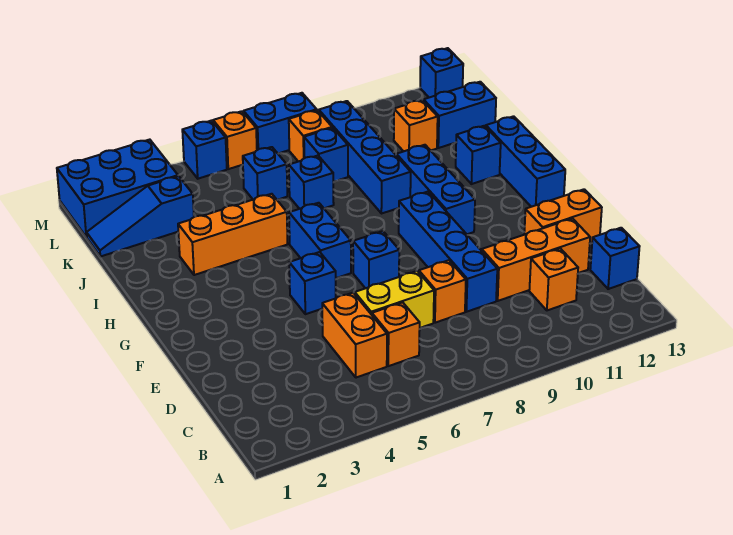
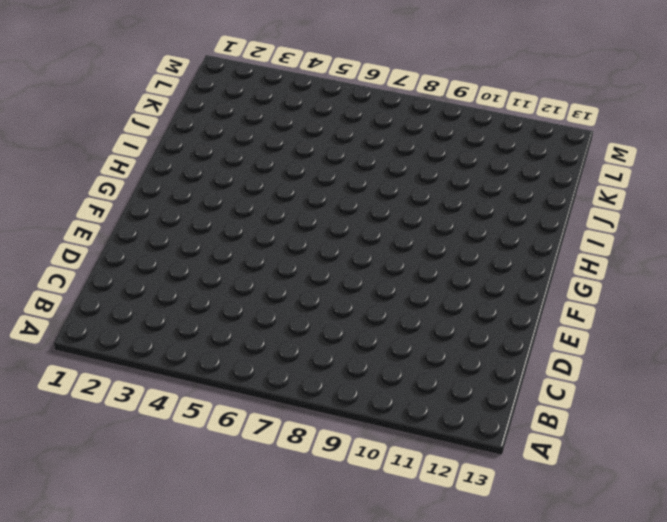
none -> orange brick C5:D5 level 1
none -> orange brick C6 level 1
none -> orange brick C11 level 1

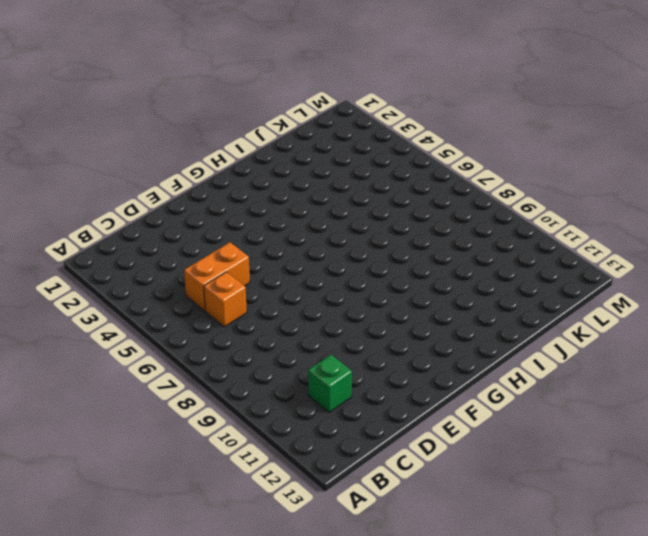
green brick C11 level 1 -> orange brick C11 level 1
none -> blue brick C13 level 1
none -> yellow brick D6:D7 level 1
none -> orange brick D8 level 1

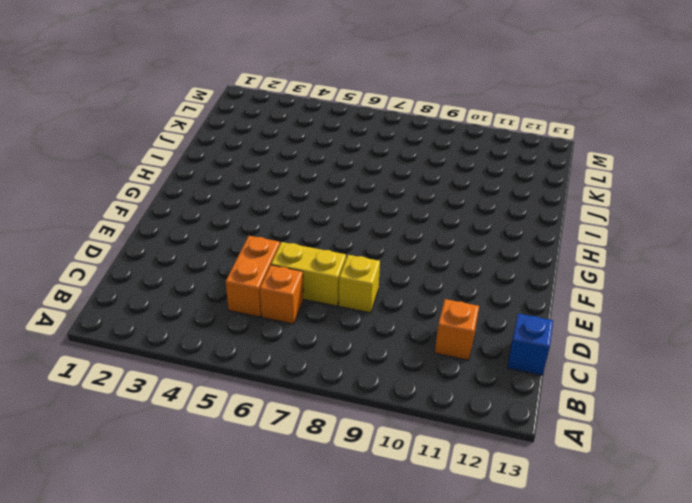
yellow brick D8 level 1 -> orange brick D8 level 1
none -> blue brick D9:G9 level 1
none -> orange brick D10:D12 level 1
none -> orange brick E12:E13 level 1

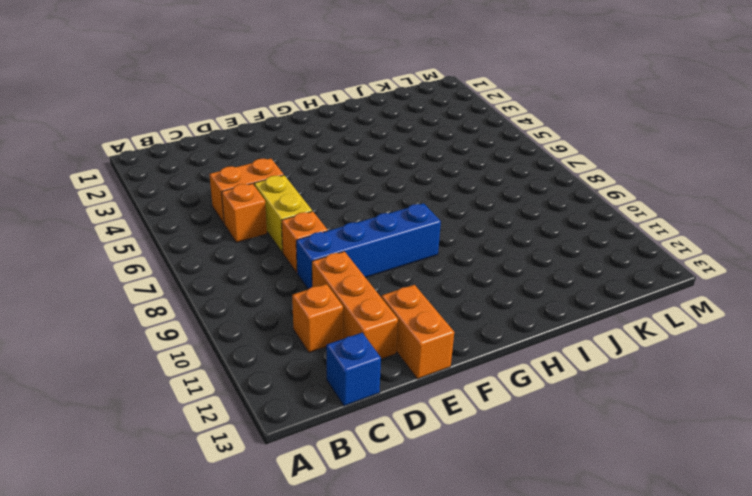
none -> blue brick F5 level 1
none -> blue brick F7 level 1
none -> blue brick G6:H6 level 1

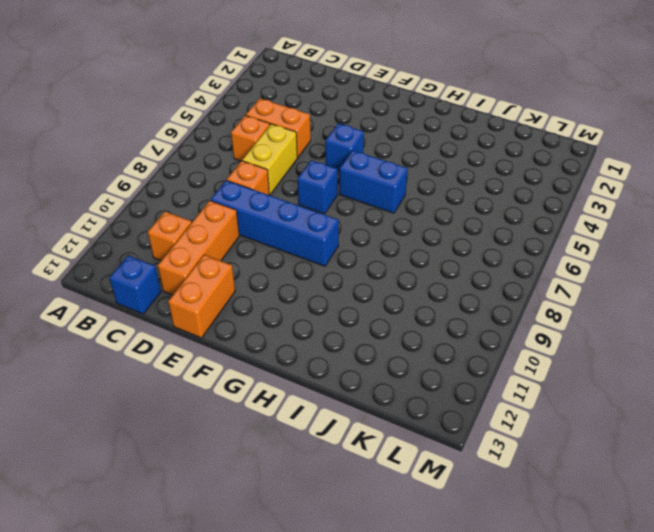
none -> blue brick G10:I10 level 1
none -> blue brick G13:I13 level 1
none -> orange brick I3:I5 level 1

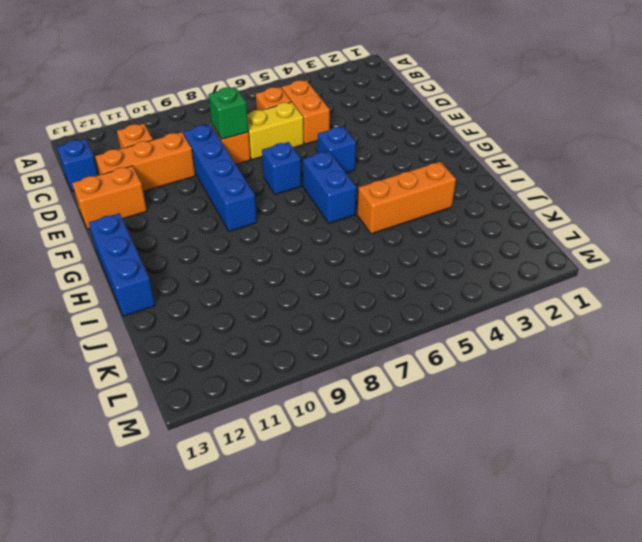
green brick D8 level 2 -> none
none -> blue brick G10:I10 level 1
none -> blue brick I9:L9 level 1
none -> blue brick I12 level 1

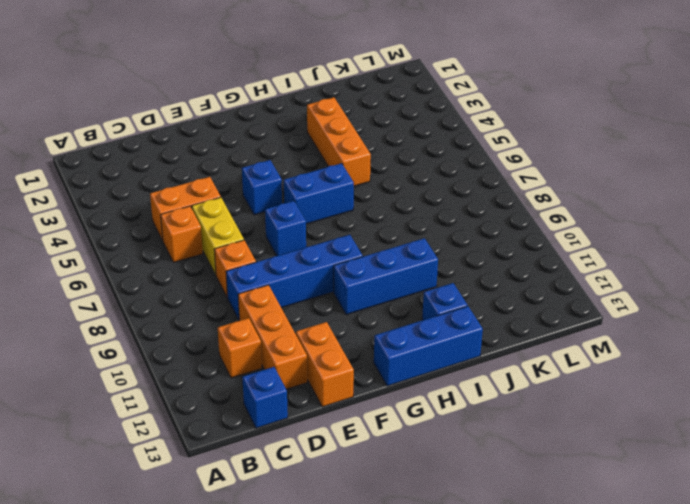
none -> blue brick I9:L9 level 1
none -> blue brick J7 level 1
none -> blue slope K1:K3 level 1 top 3

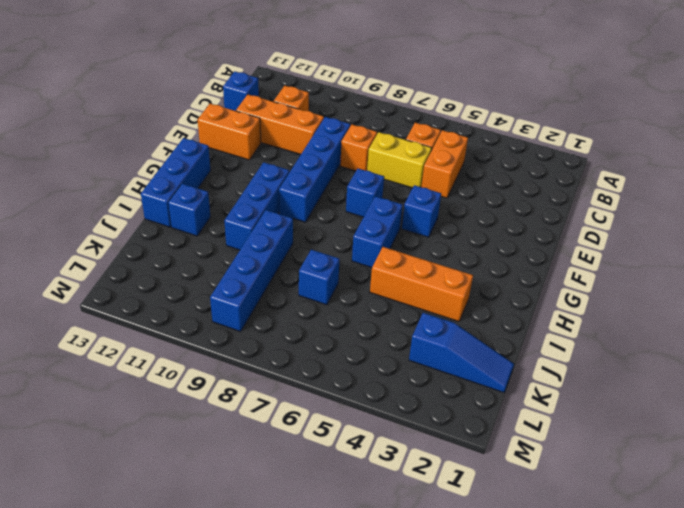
none -> blue brick K6 level 1
none -> blue brick K8 level 1
none -> orange brick K11 level 1

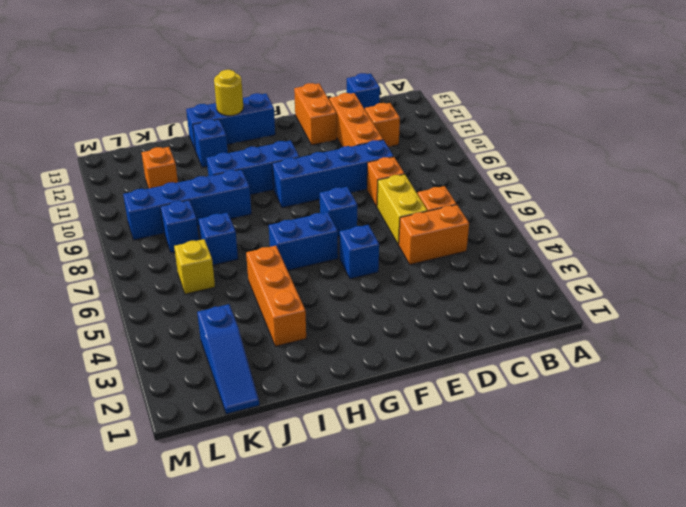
yellow round brick H13 level 2 -> none
yellow brick K6 level 1 -> blue brick K6 level 1
none -> blue brick K12:K13 level 1
none -> blue brick L1:M3 level 1
none -> orange brick L8 level 1

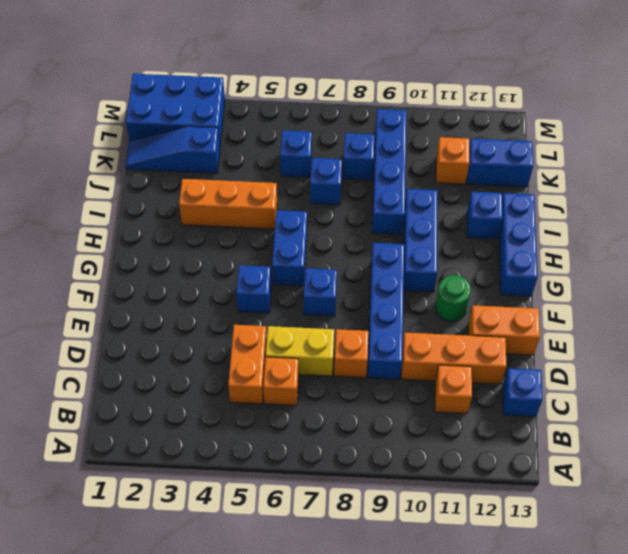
green round brick F11 level 1 -> none
none -> orange brick L8 level 1
none -> blue brick M5 level 1
none -> orange brick M6 level 1

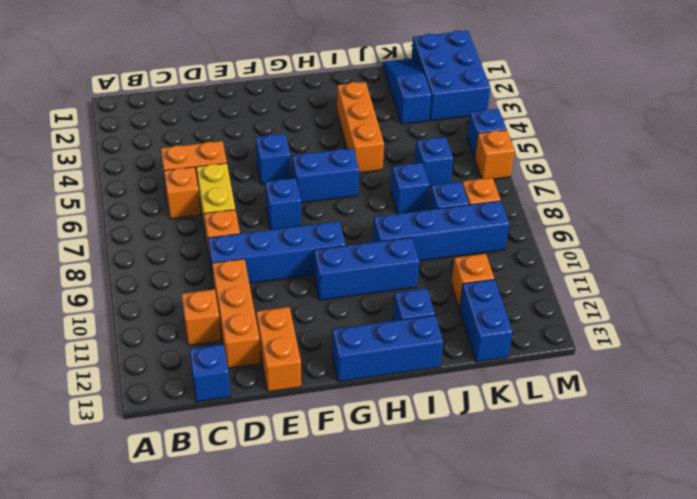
none -> blue brick M7:M8 level 1
none -> blue brick M13 level 1

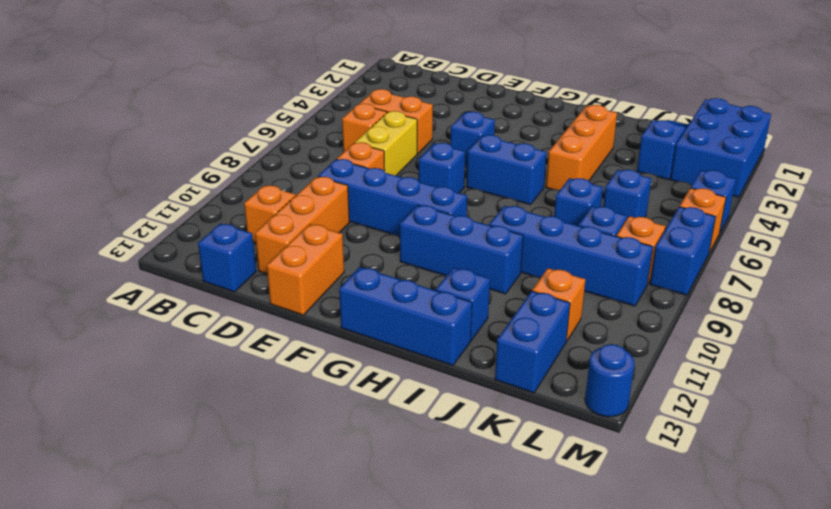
blue round brick M13 level 1 -> blue brick M13 level 1

